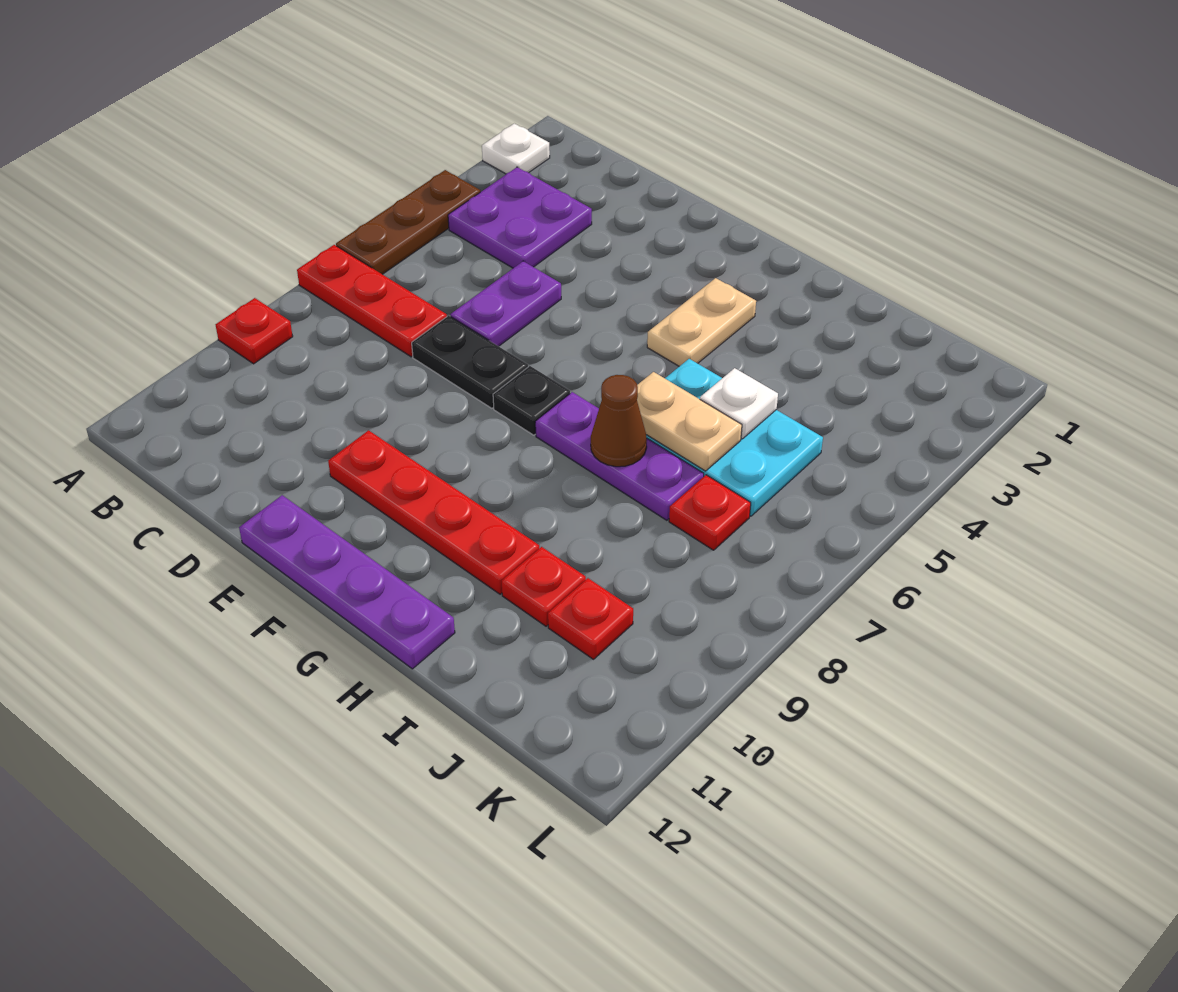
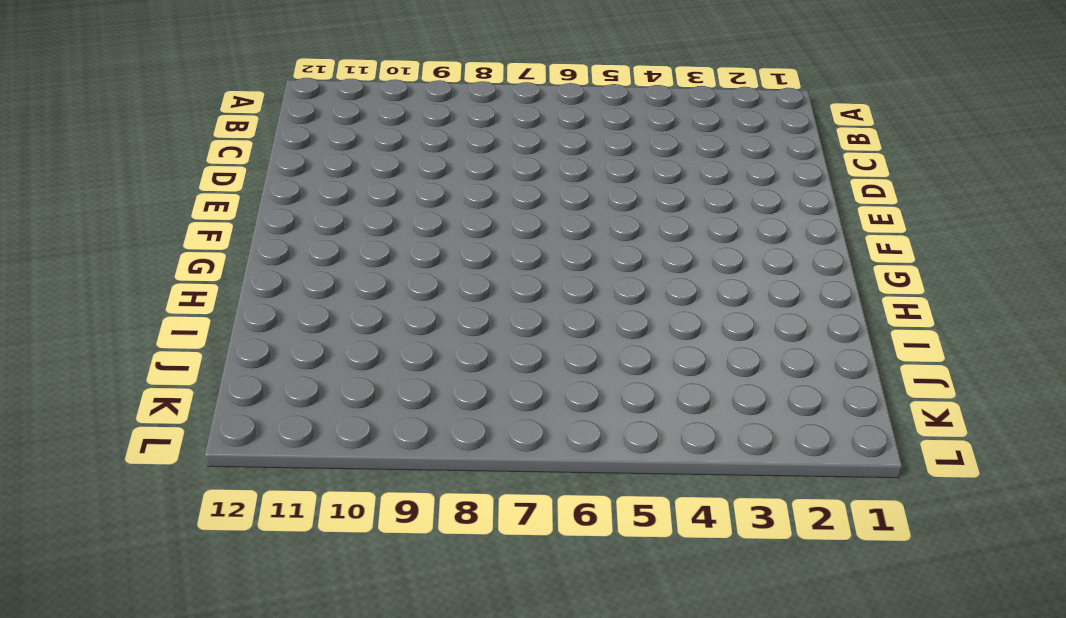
none -> white plate A2 level 1
none -> brown plate A4:A6 level 1
none -> red plate A7:C7 level 1

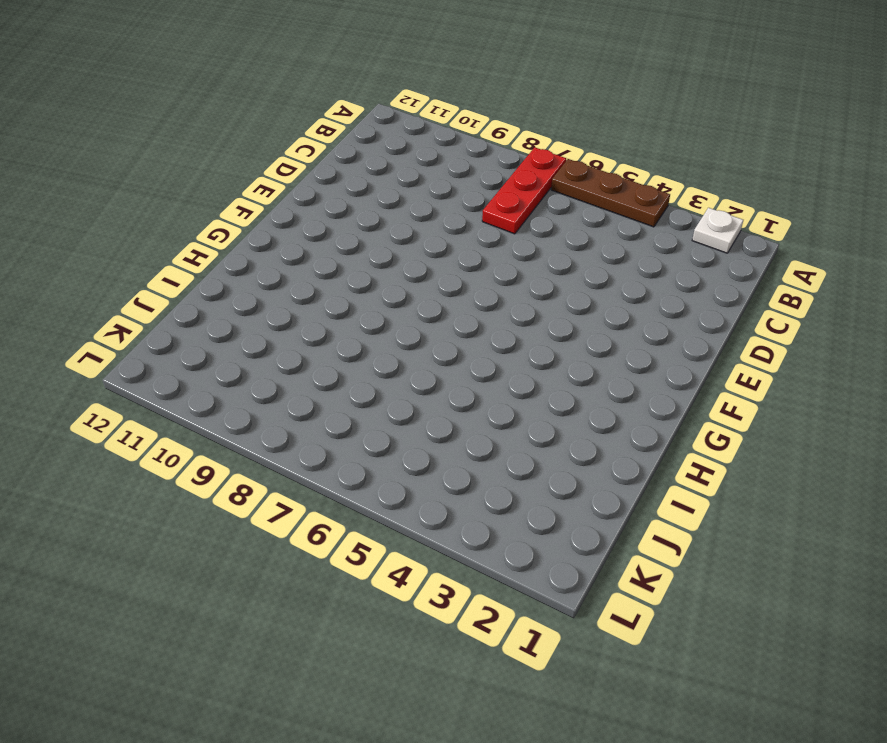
none -> red plate A9 level 1
none -> purple plate B3:C4 level 1
none -> purple plate D5:D6 level 1

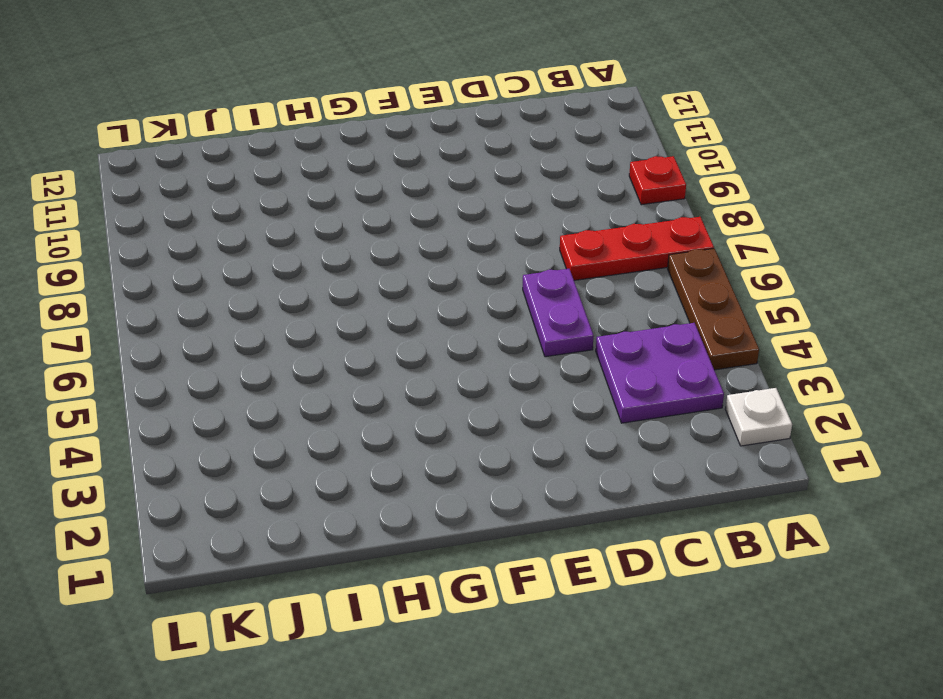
none -> black plate D7:E7 level 1
none -> red plate E10:H10 level 1
none -> purple plate E12:H12 level 1

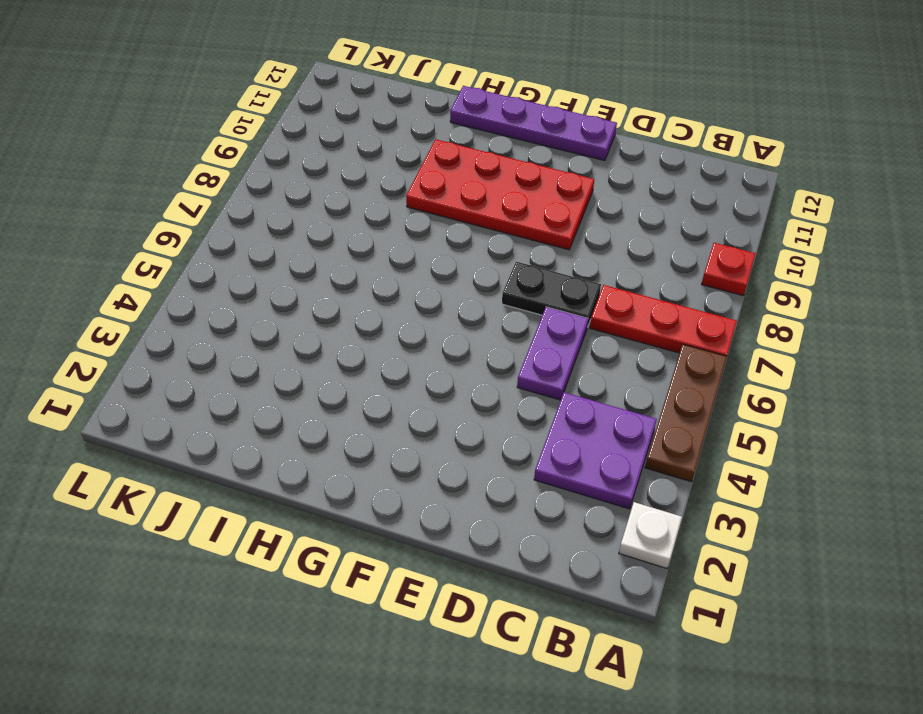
red plate E9:H10 level 1 -> red plate E10:H10 level 1
none -> black plate F7 level 1
none -> tan plate G3:G4 level 1
none -> purple plate G7:I7 level 1

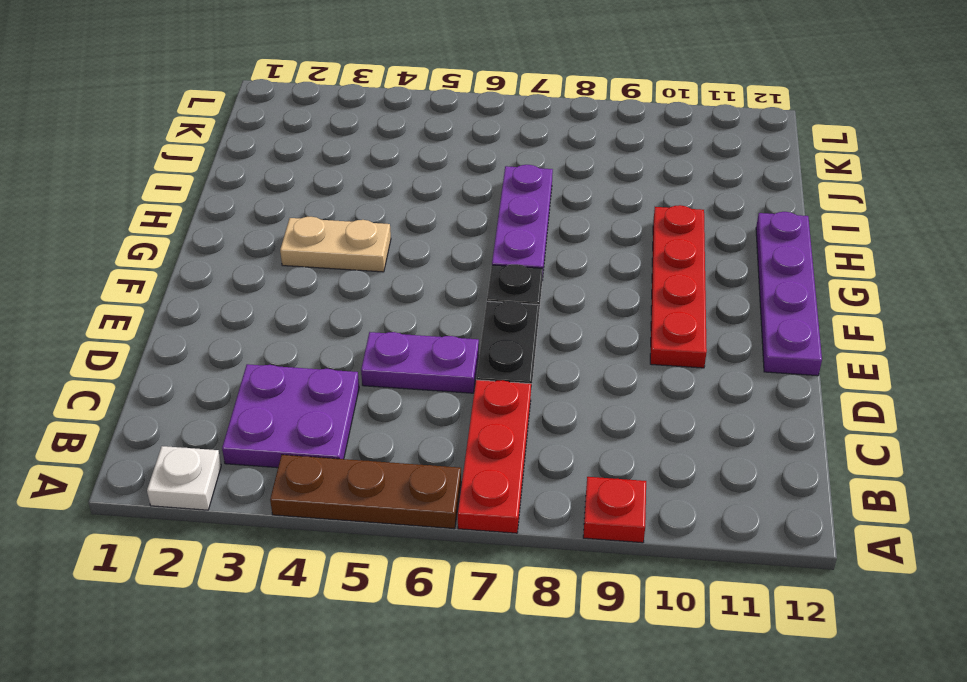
none -> cyan plate H5:J6 level 1
none -> red plate I10 level 1
none -> red plate J7 level 1

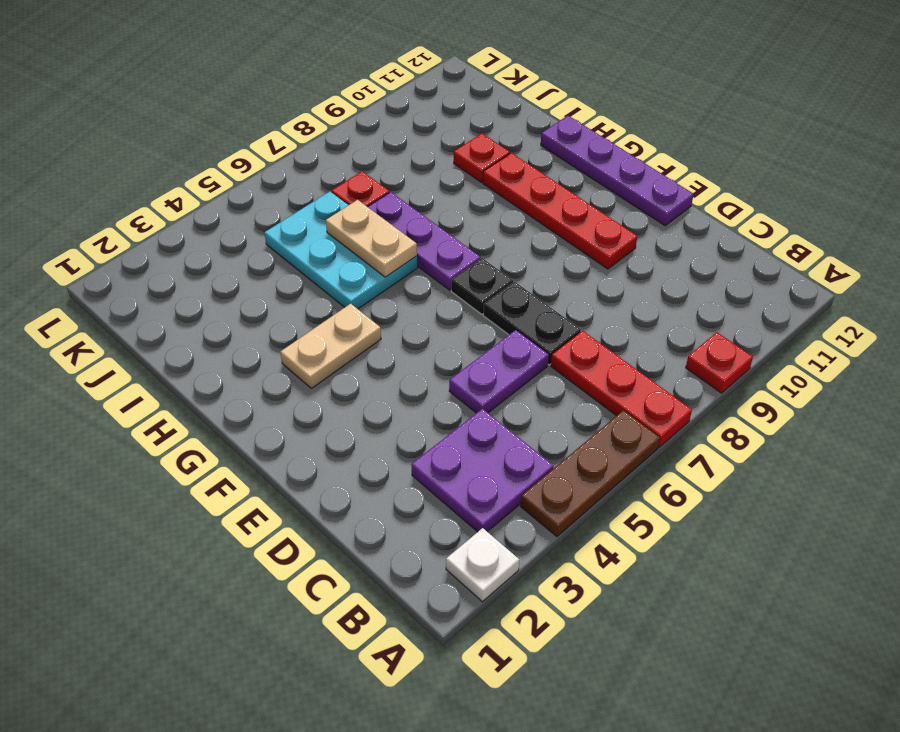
none -> red plate J10 level 1
none -> brown cone H7 level 2
none -> white plate I5 level 2

